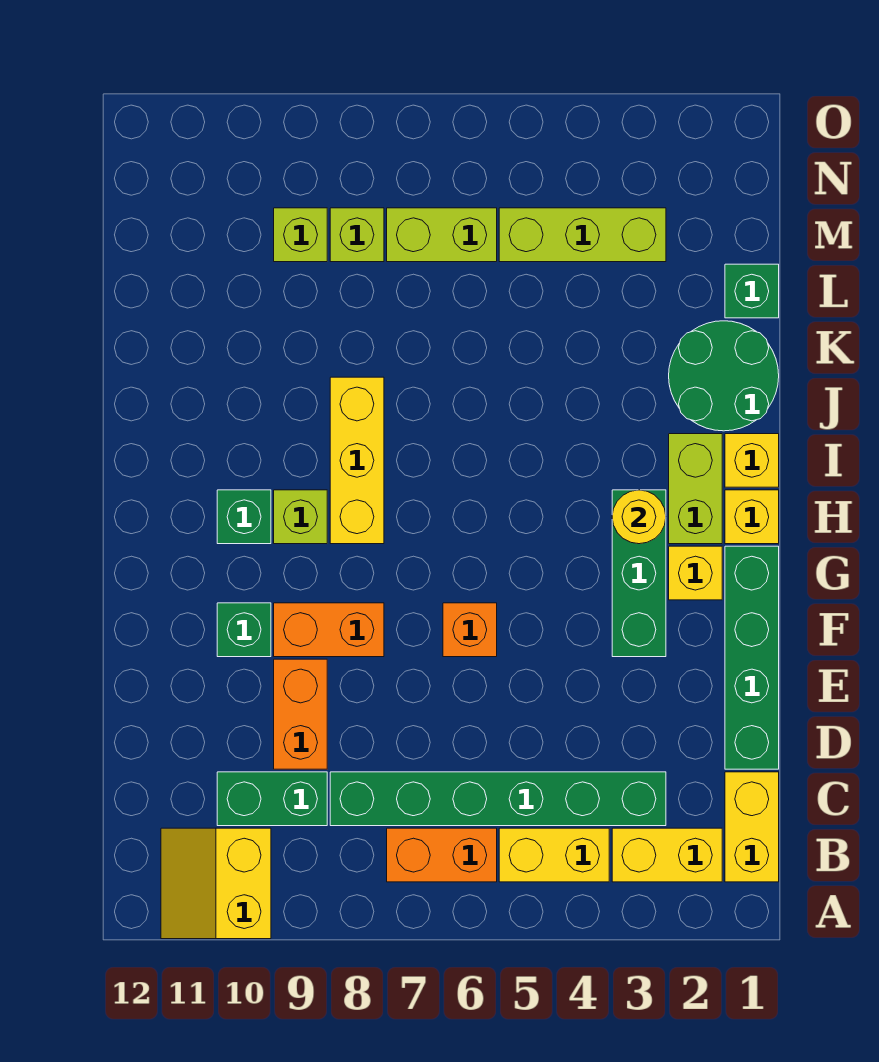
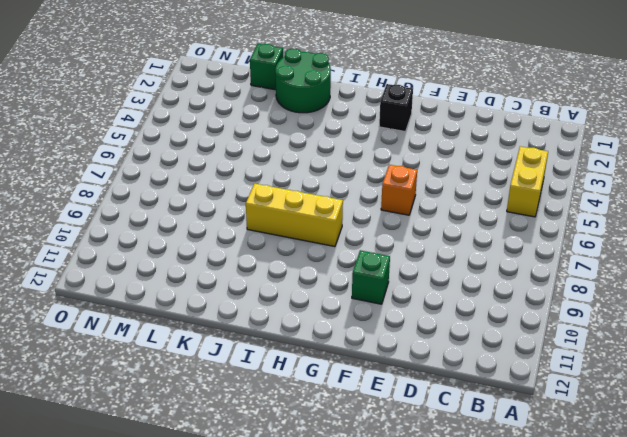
black brick G2 level 1 -> yellow brick G2 level 1
none -> yellow slope A10:B11 level 1 top 10
none -> yellow brick B1:C1 level 1
none -> yellow brick B2:B3 level 1

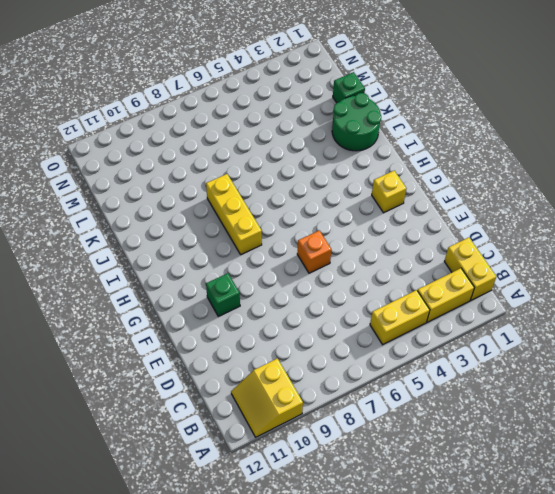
none -> orange brick B6:B7 level 1
none -> green brick C3:C8 level 1
none -> green brick C9:C10 level 1

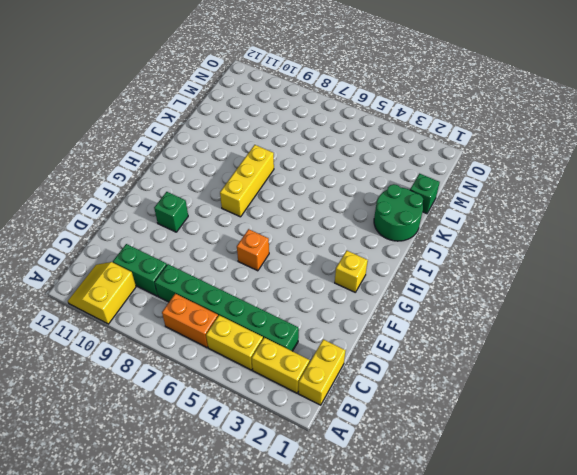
none -> green brick D1:G1 level 1
none -> orange brick D9:E9 level 1
none -> green brick F3:H3 level 1

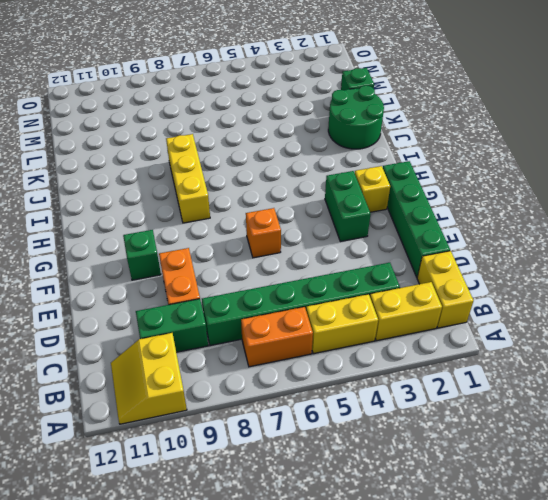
green brick F3:G3 level 1 -> green brick F3:H3 level 1
none -> orange brick F8:F9 level 1
none -> yellow brick H1 level 1
none -> lime brick H2:I2 level 1

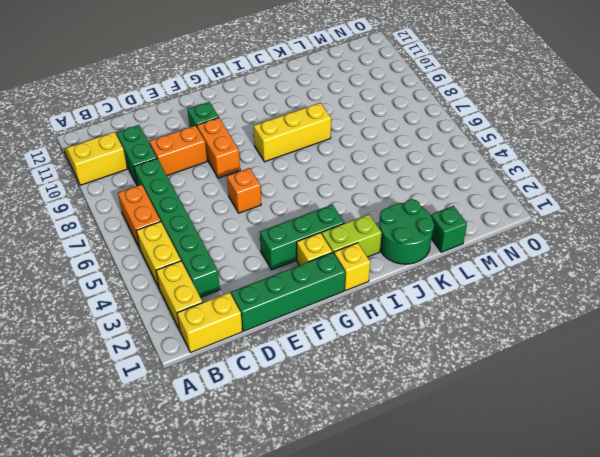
none -> lime brick H9 level 1
none -> green brick H10 level 1
none -> yellow brick I1 level 1

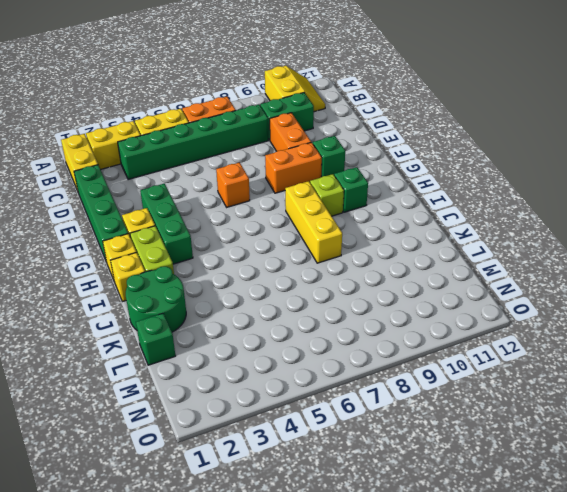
none -> lime brick M3:M5 level 1
none -> lime brick M6:M7 level 1
none -> lime brick M8 level 1

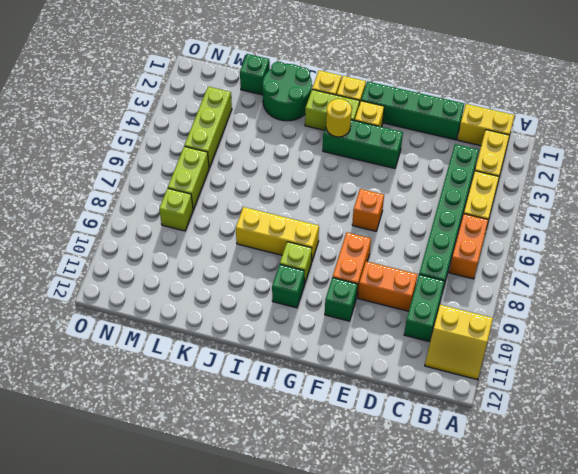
none -> lime brick M9 level 1

